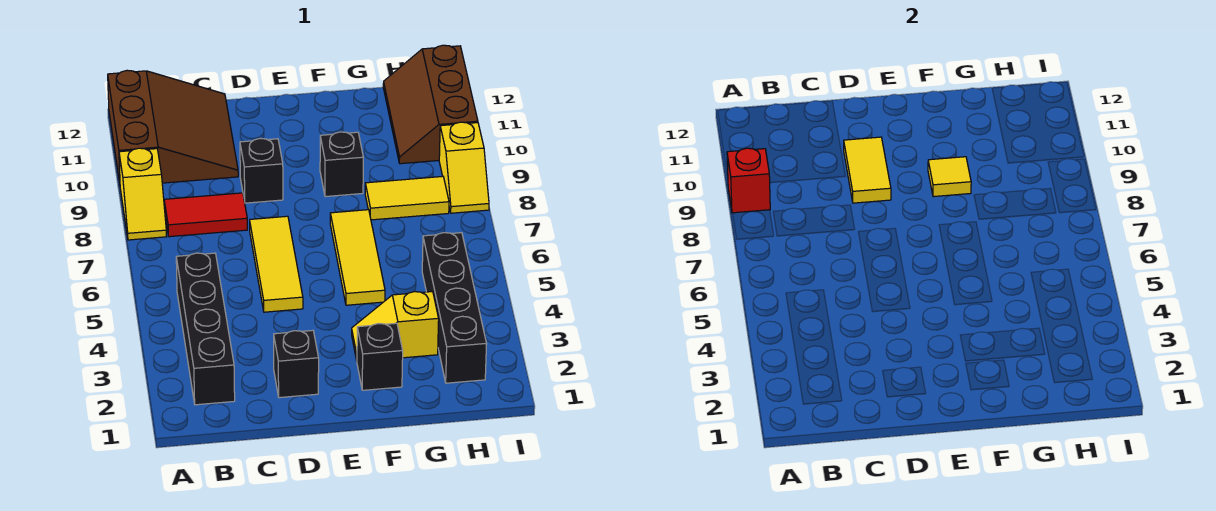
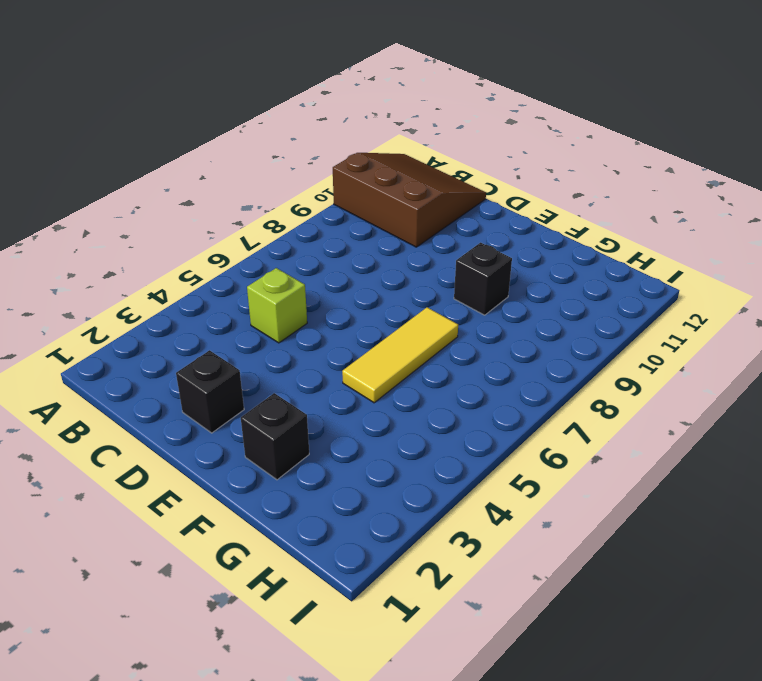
brown slope A10:C12 level 1 top 10 -> brown slope A10:C12 level 1 top A
lime brick C5 level 1 -> none
none -> yellow slope A8:A9 level 1 top 9
none -> black brick B2:B5 level 1
none -> red tile B8:C8 level 1

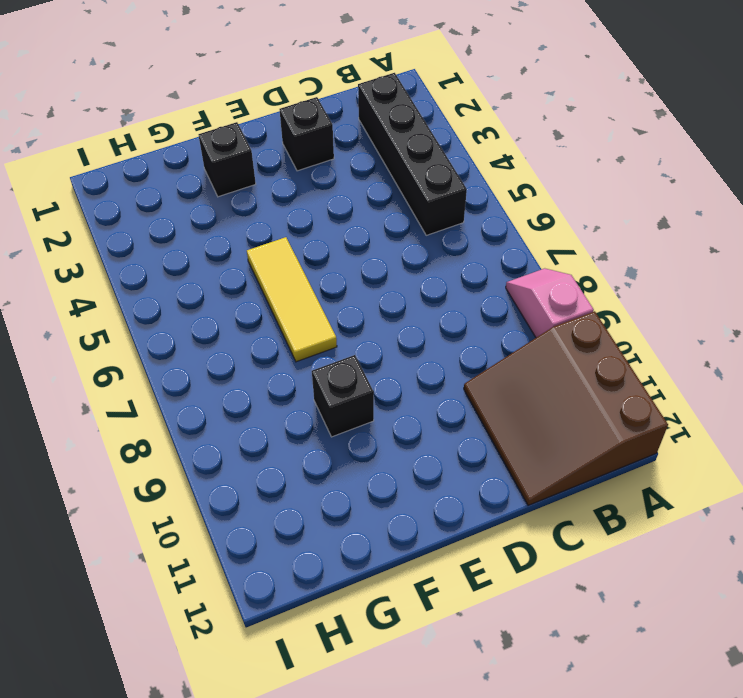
pink slope A8:A9 level 1 top 9 -> yellow slope A8:A9 level 1 top 9
none -> red tile B8:C8 level 1
none -> yellow tile D5:D7 level 1
none -> black brick D9 level 1

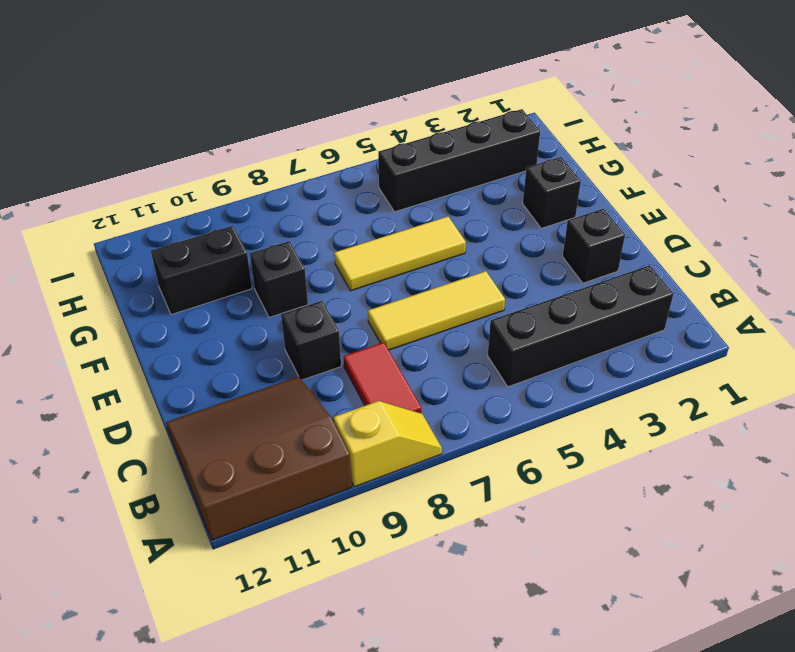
black brick G10:G11 level 1 -> none
none -> yellow slope F3:G3 level 1 top G
none -> yellow tile G8:H8 level 1
none -> brown slope H10:I12 level 1 top I

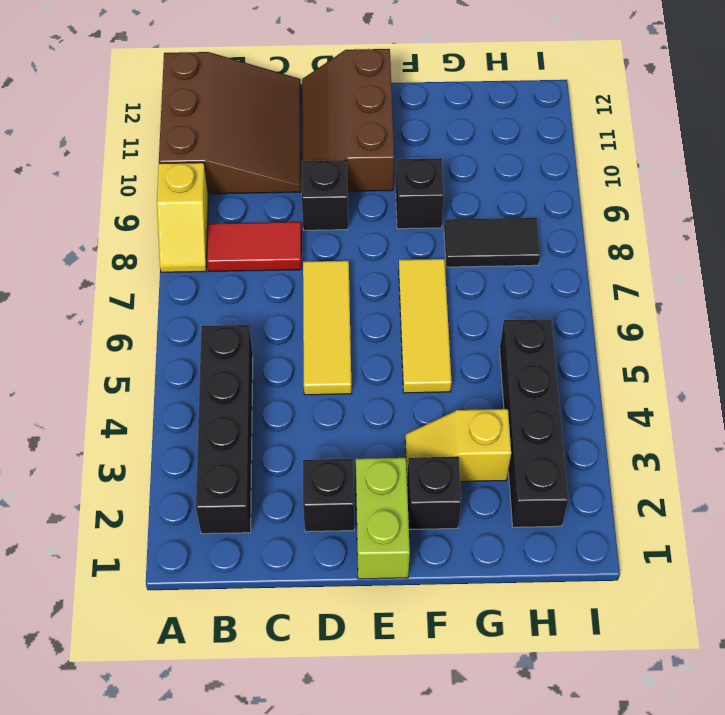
brown slope D10:E12 level 1 top E -> brown slope H10:I12 level 1 top I
lime brick E1:E2 level 1 -> none
black tile G8:H8 level 1 -> yellow tile G8:H8 level 1
none -> yellow slope I8:I9 level 1 top 9
none -> red brick A9 level 2
none -> yellow tile D9:D10 level 2

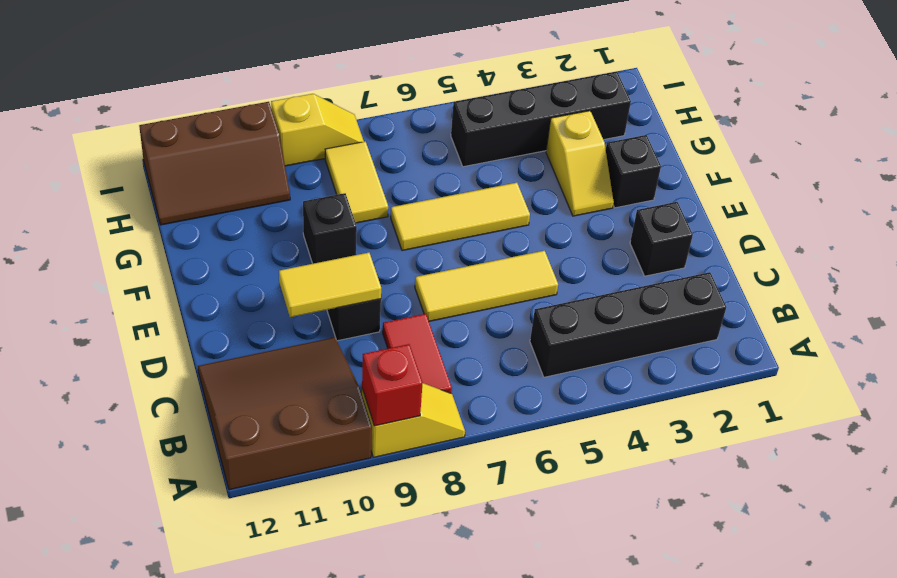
none -> yellow tile F9 level 2

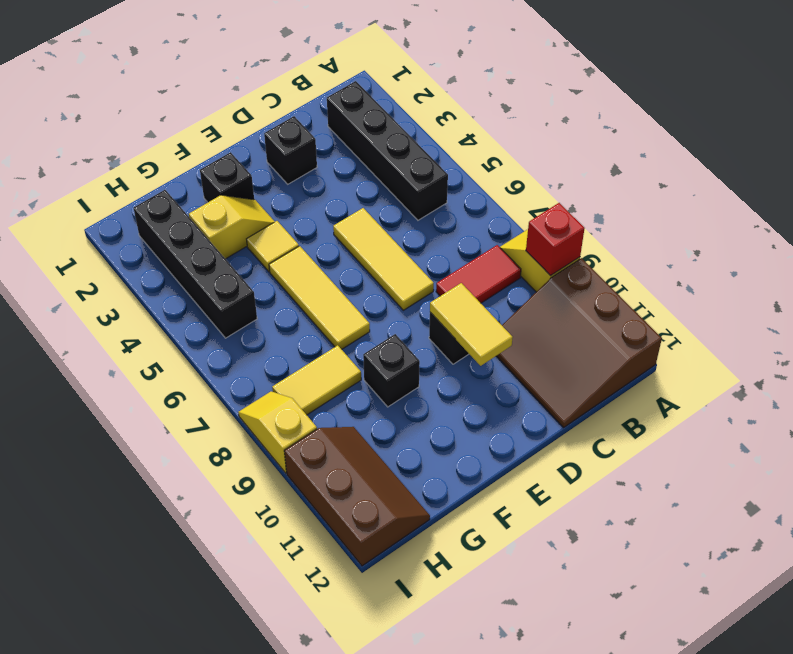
yellow tile F4 level 1 -> yellow tile F9 level 2

